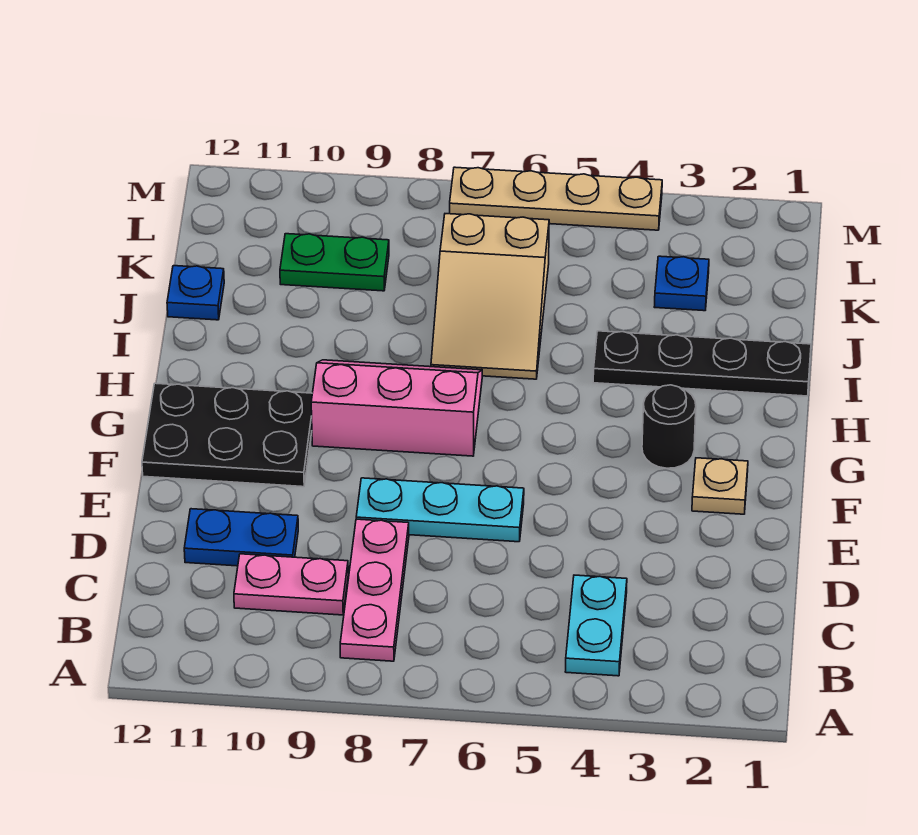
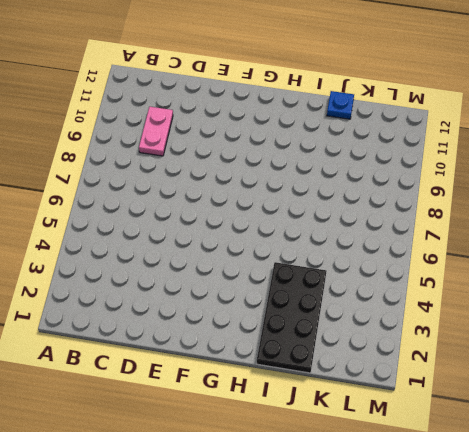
black plate I1:J4 level 1 -> black plate I1:I4 level 1
none -> cyan plate B4:C4 level 1
none -> pink plate B8:D8 level 1
none -> blue plate D10:D11 level 1

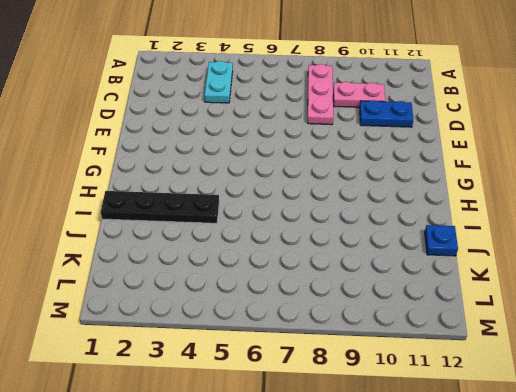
none -> cyan plate E6:E8 level 1
none -> tan plate F2 level 1
none -> black plate F10:G12 level 1

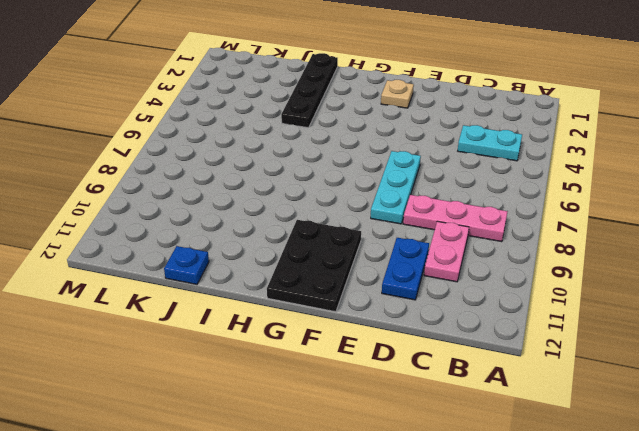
none -> black round brick G3 level 1
none -> pink slope G7:H9 level 1 top G
none -> tan slope I6:K7 level 1 top K

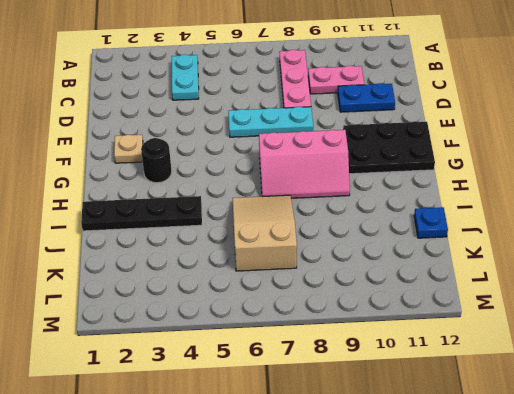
none -> blue plate K3 level 1
none -> green plate K9:K10 level 1
none -> tan plate M4:M7 level 1

